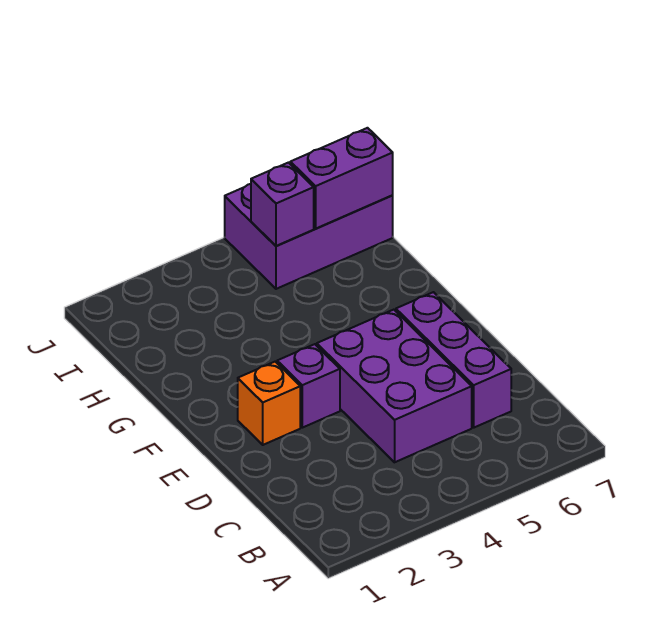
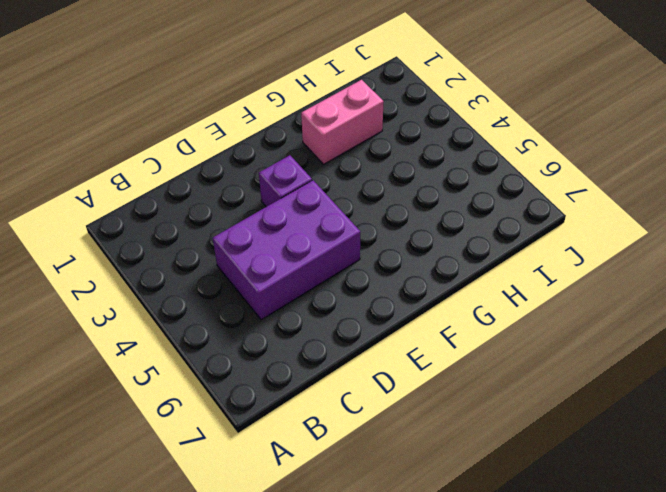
pink brick G2:H2 level 1 -> none
none -> purple brick C6:E6 level 1
none -> orange brick E2 level 1

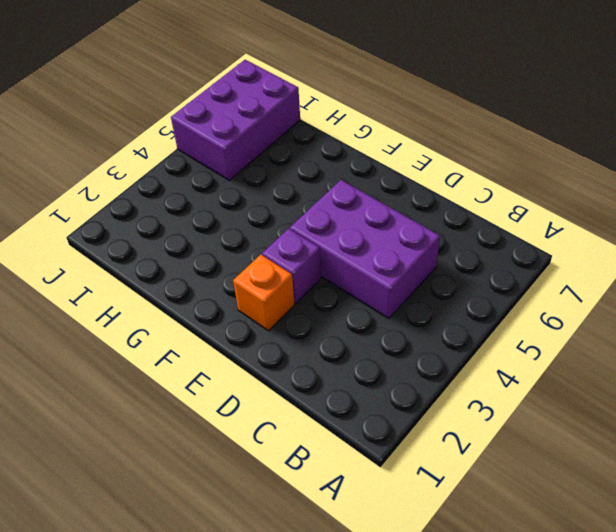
none -> purple brick C6:E6 level 1
none -> purple brick I5 level 2

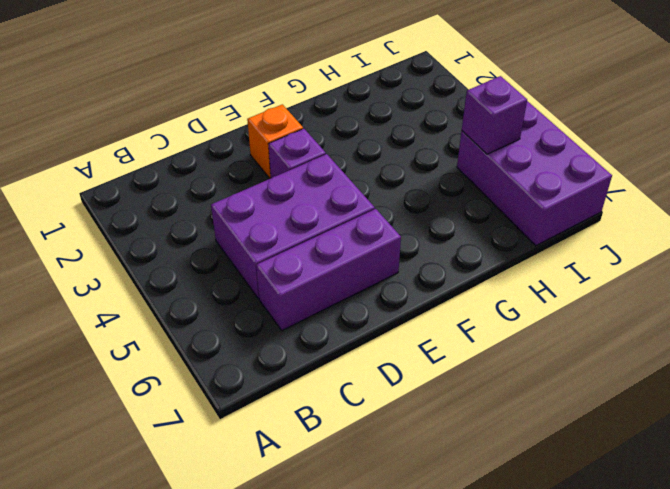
none -> purple brick I6:I7 level 2

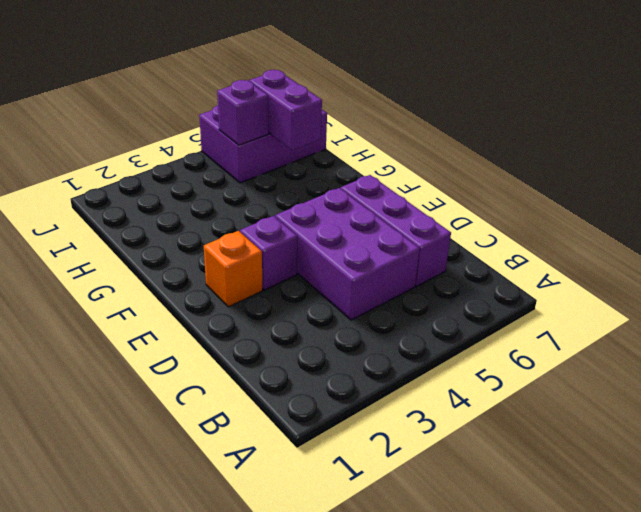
purple brick H6:I6 level 2 -> purple brick I6:I7 level 2

